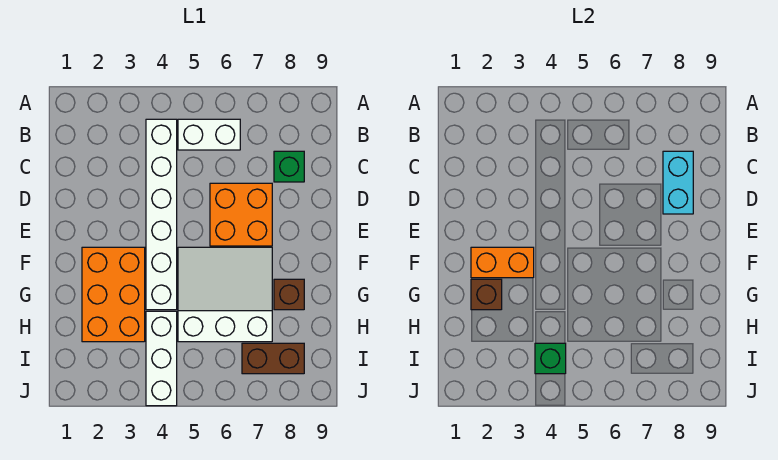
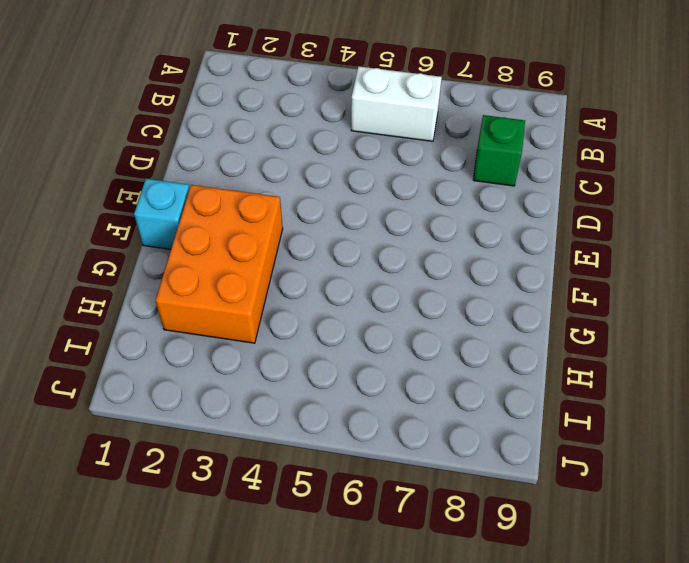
cyan brick F1 level 1 -> none
none -> white brick B4:G4 level 1
none -> orange brick D6:E7 level 1
none -> white slope F5:H7 level 1 top H

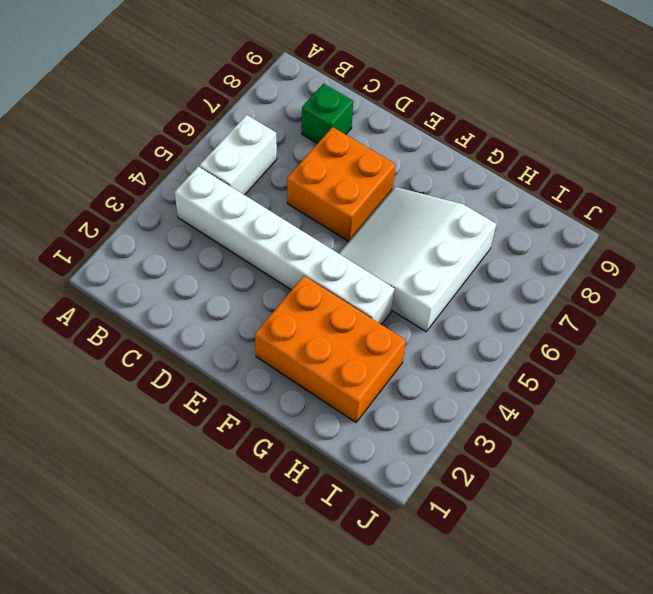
none -> brown brick G8 level 1
none -> white brick H4:J4 level 1
none -> brown brick I7:I8 level 1

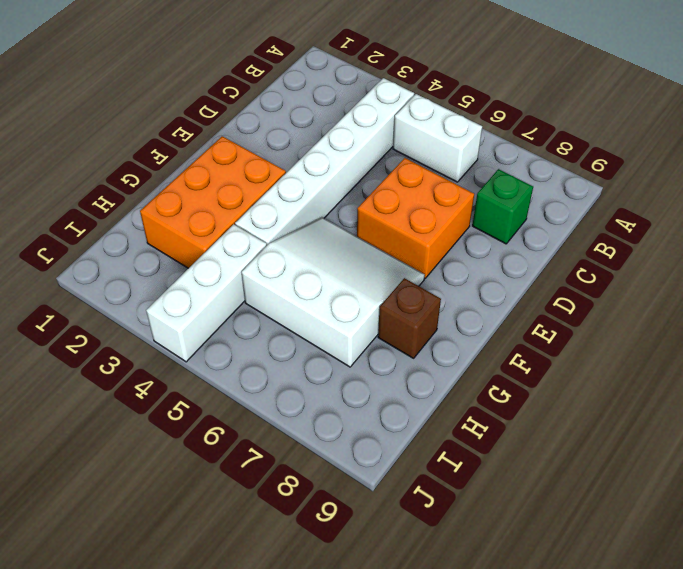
none -> brown brick I7:I8 level 1
none -> cyan brick C8:D8 level 2
none -> orange brick F2:F3 level 2

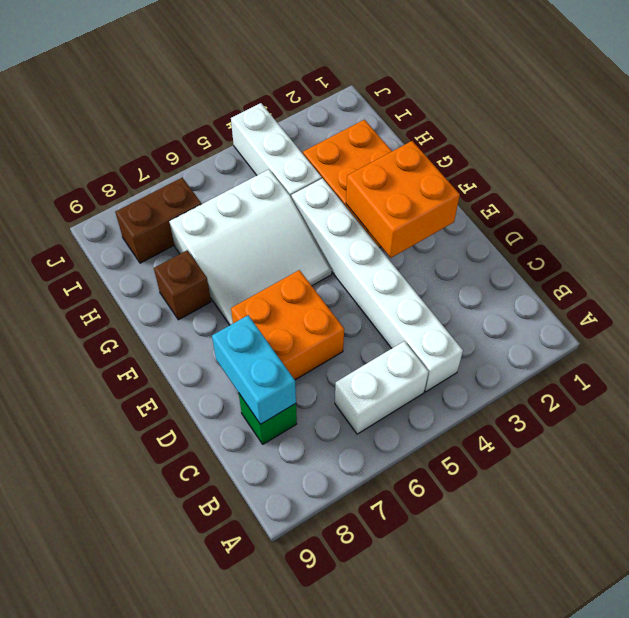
orange brick E2:F3 level 2 -> orange brick F2:F3 level 2
none -> brown brick G2 level 2
none -> green brick I4 level 2

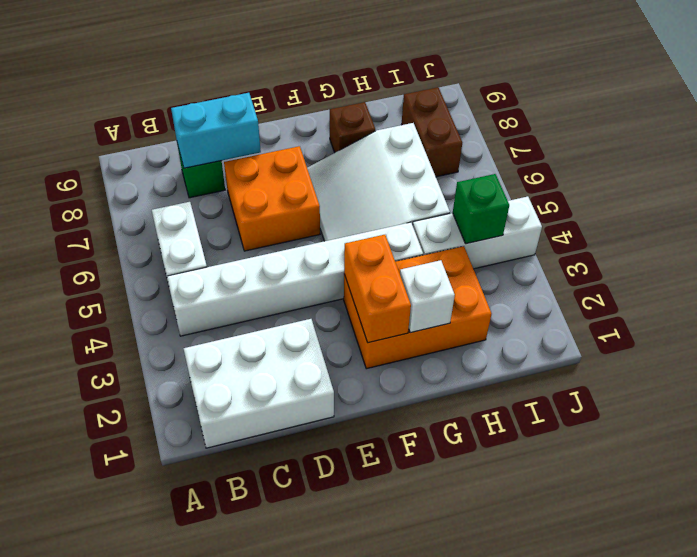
white brick B1:D2 level 1 -> none
white brick G2 level 2 -> brown brick G2 level 2

